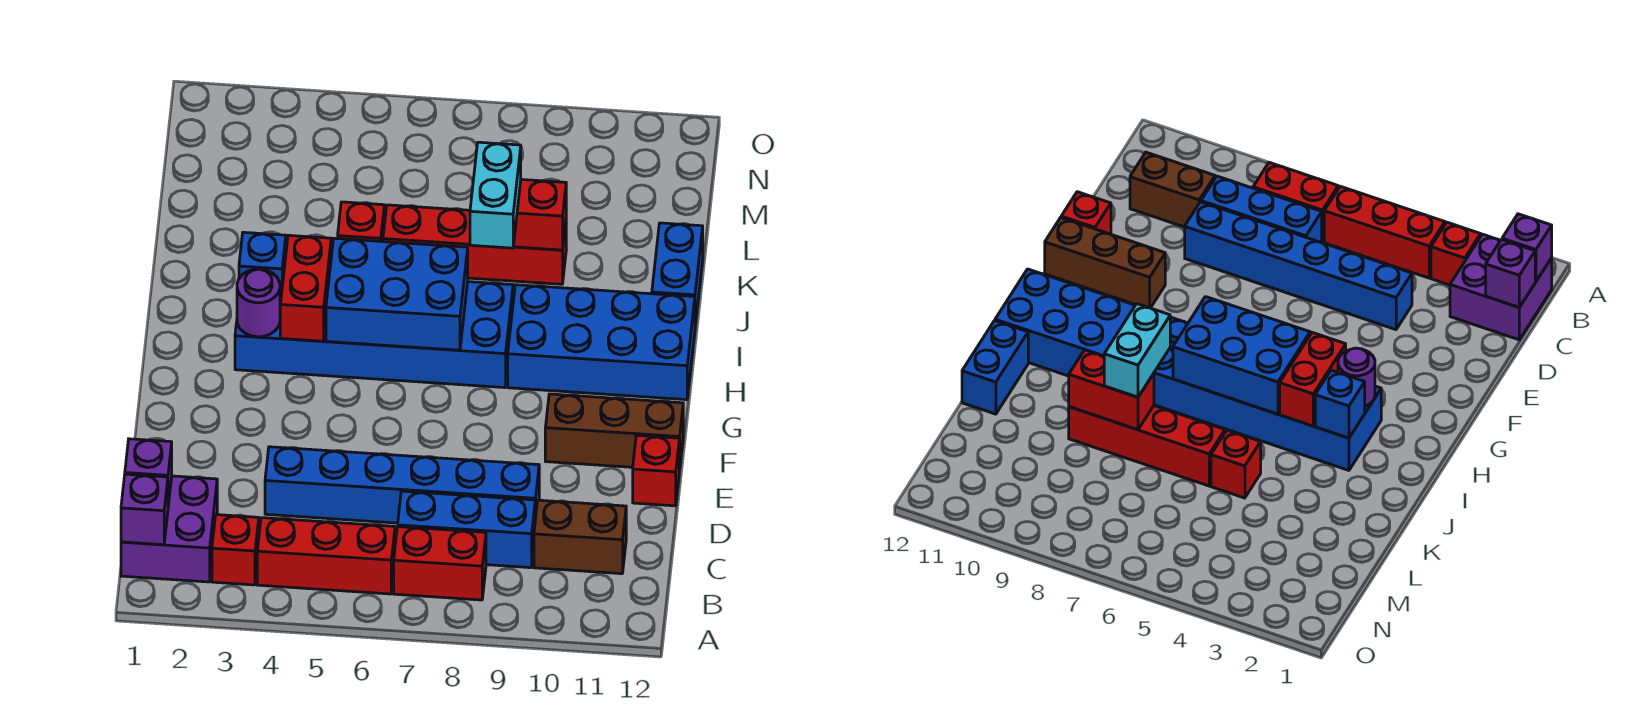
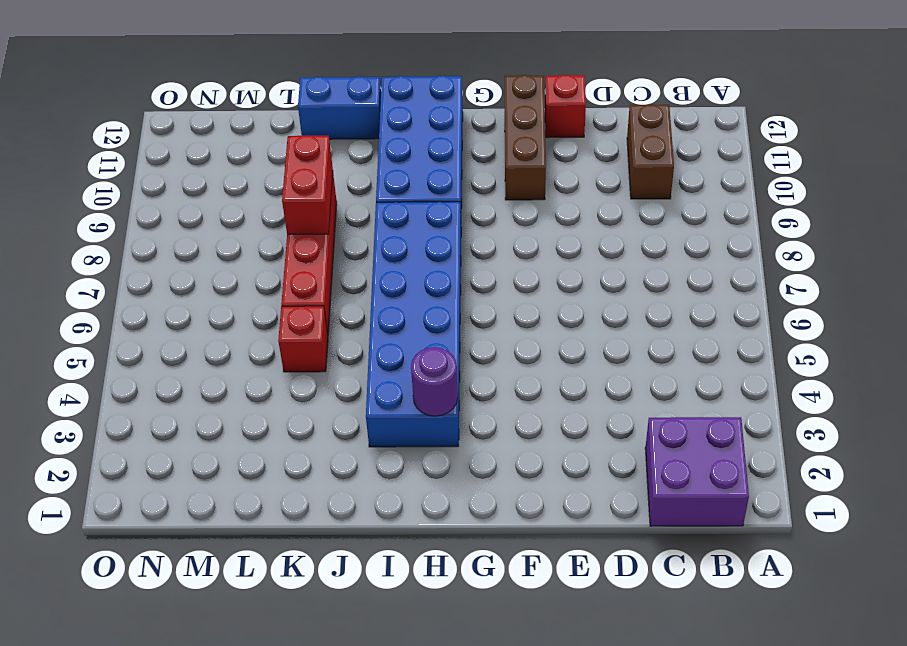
none -> red brick B3 level 1
none -> red brick B4:B6 level 1
none -> red brick B7:B8 level 1

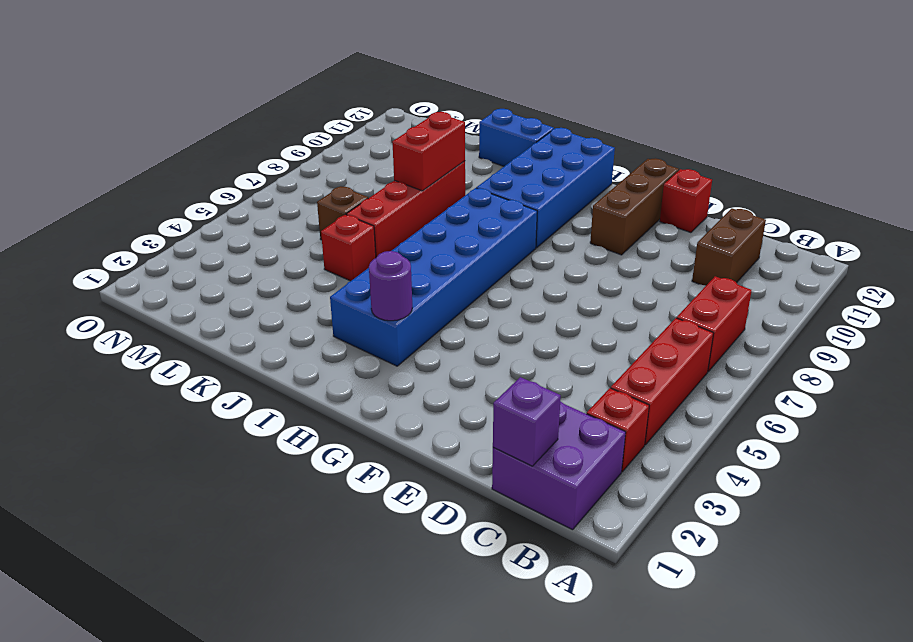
brown brick L6 level 1 -> none
none -> blue brick C7:C9 level 1
none -> blue brick D4:D9 level 1
none -> purple brick B1 level 2

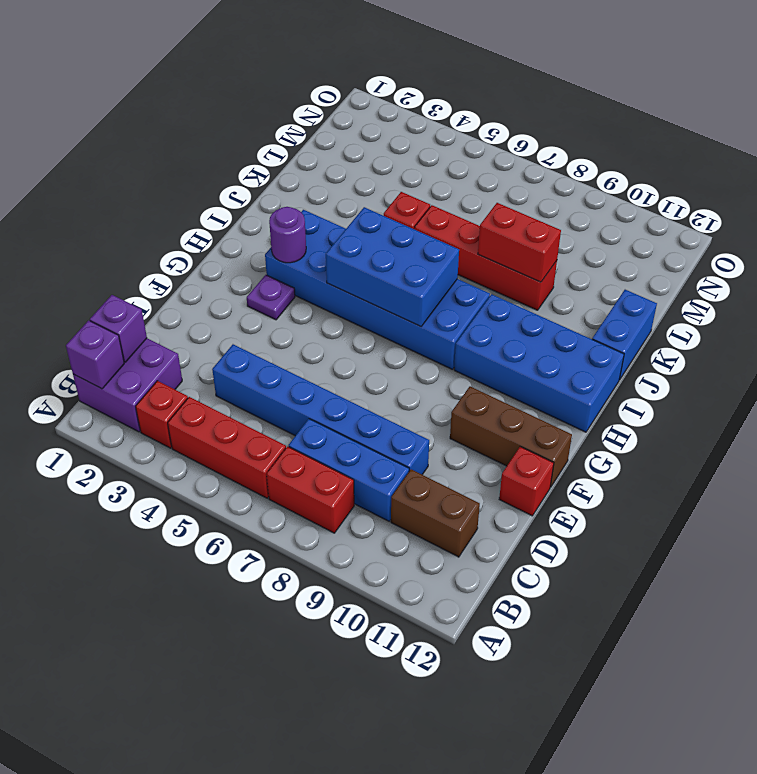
purple plate G3 level 1 -> none
none -> red brick H4:I4 level 2
none -> blue brick I3 level 2
none -> cyan brick J8:K8 level 3

